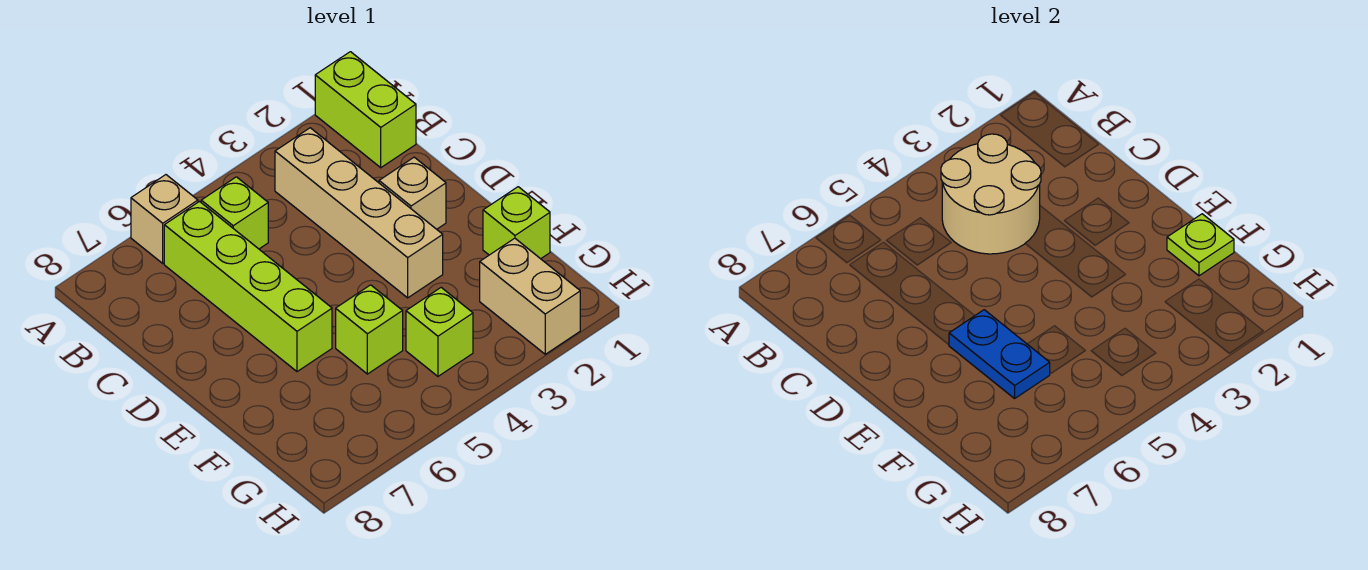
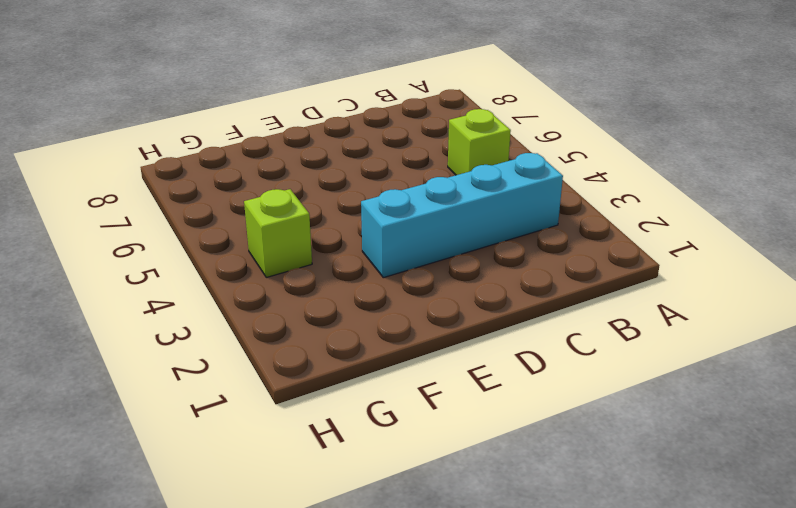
cyan brick B3:E3 level 1 -> tan brick B3:E3 level 1
none -> lime brick A1:B1 level 1
none -> tan brick A6 level 1
none -> lime brick B6:E6 level 1

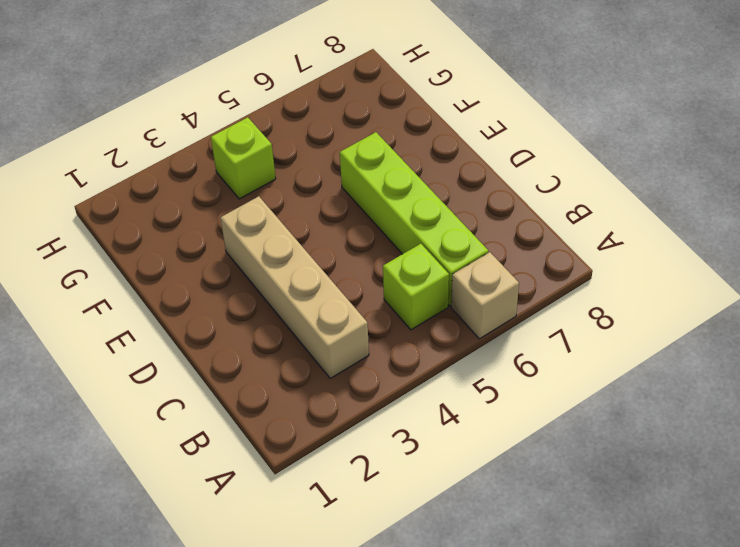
none -> lime brick A1:B1 level 1
none -> tan brick D2 level 1
none -> lime brick F1 level 1

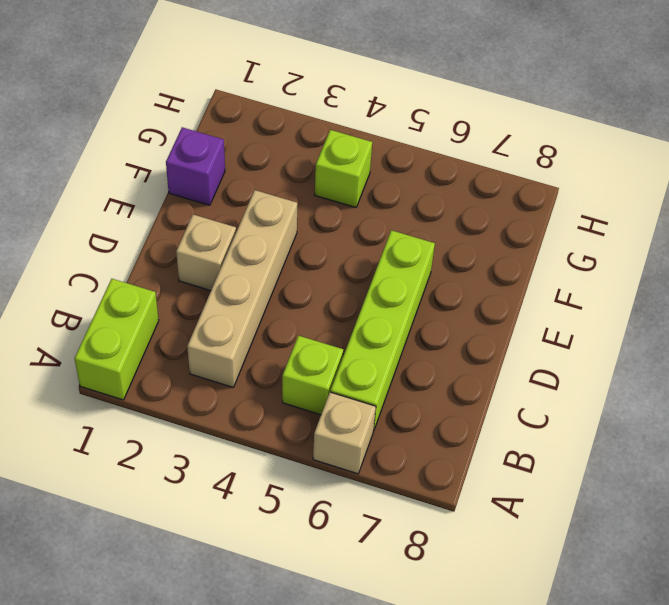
purple brick F1 level 1 -> lime brick F1 level 1
none -> lime brick F5 level 1
none -> tan brick G2:H2 level 1
none -> tan round brick B3:C4 level 2

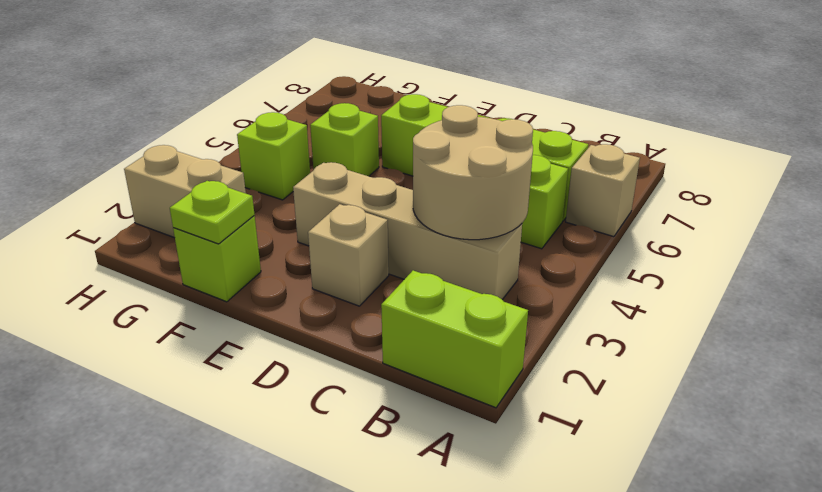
none -> blue plate E6:F6 level 2

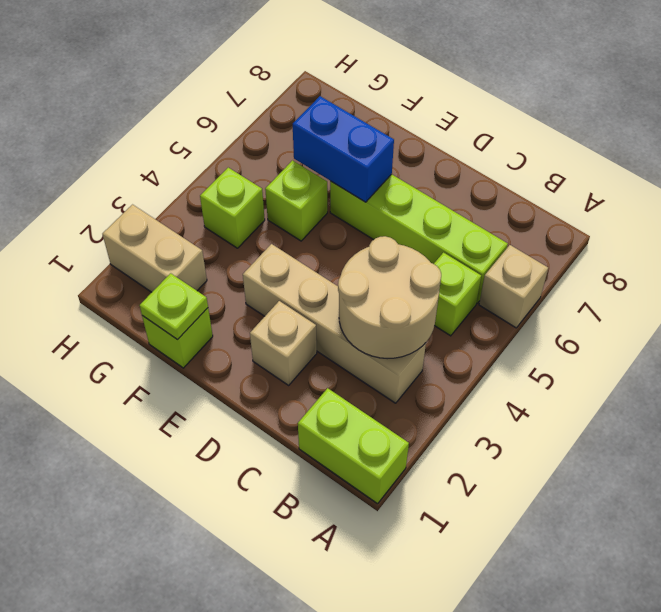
blue brick E6:F6 level 2 -> blue plate E6:F6 level 2

